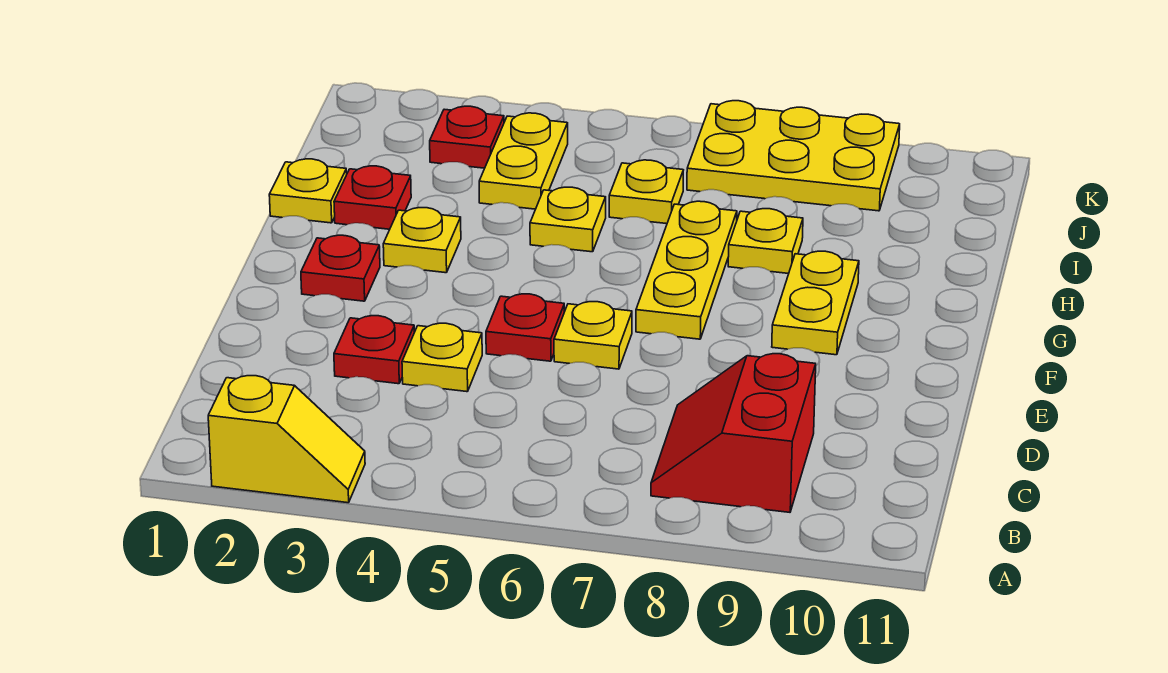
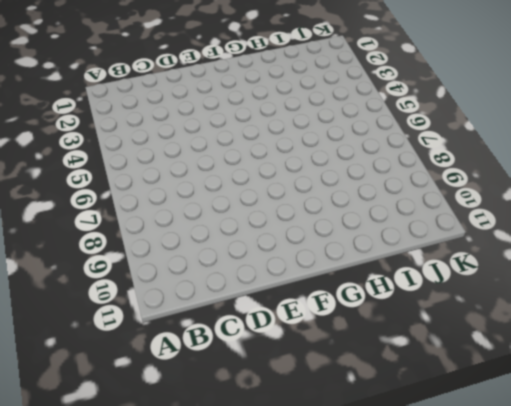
none -> yellow slope A2:A3 level 1 top 2
none -> red slope B8:C9 level 1 top 9
none -> red plate D3 level 1

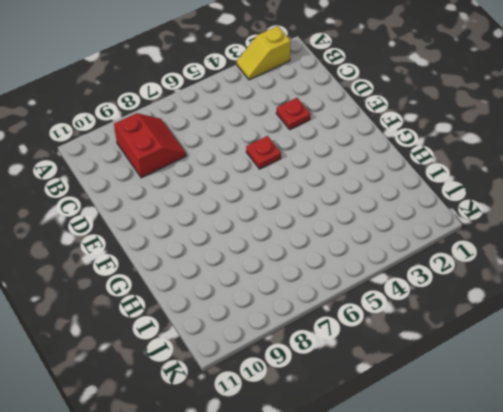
none -> yellow plate D4 level 1
none -> yellow plate E6 level 1
none -> red plate F2 level 1

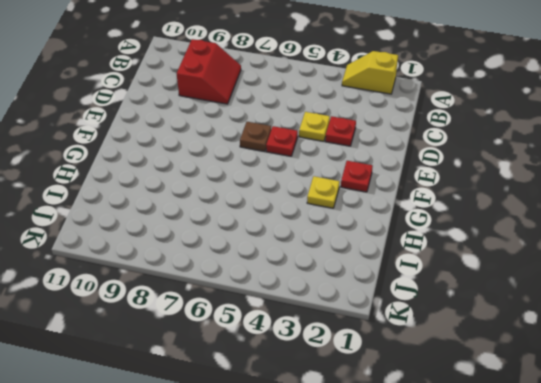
brown plate E6 level 1 -> yellow plate E6 level 1
none -> yellow plate F7:H7 level 1
none -> yellow plate F9:G9 level 1
none -> yellow plate H1 level 1

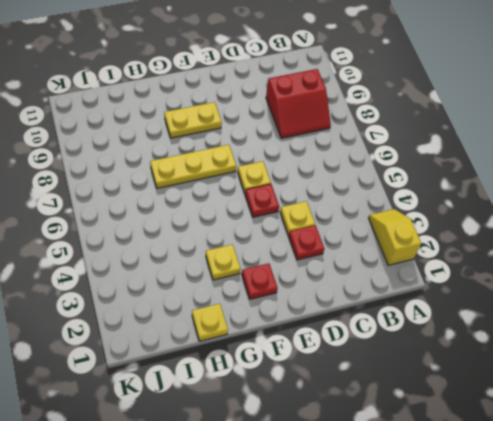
none -> red plate H2 level 1
none -> yellow plate H5 level 1
none -> yellow plate H8 level 1

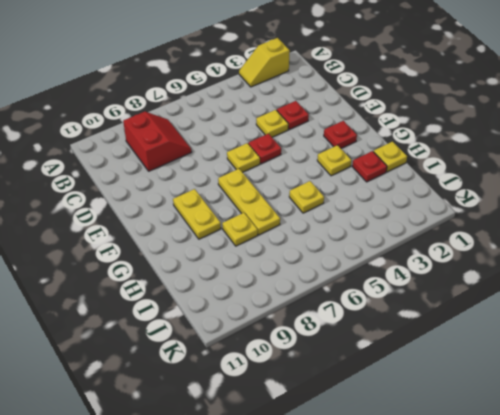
none -> yellow plate I4:J4 level 1
none -> yellow plate I6 level 1
none -> red plate J3 level 1

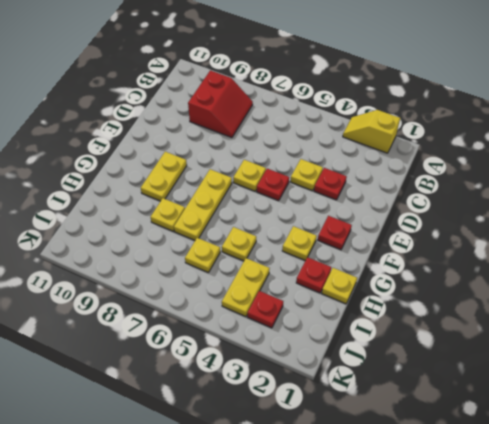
none -> yellow plate J7:K9 level 1

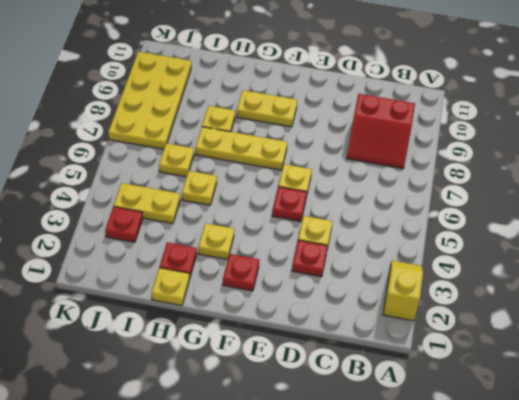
yellow plate J7:K10 level 1 -> yellow plate J7:K9 level 1

